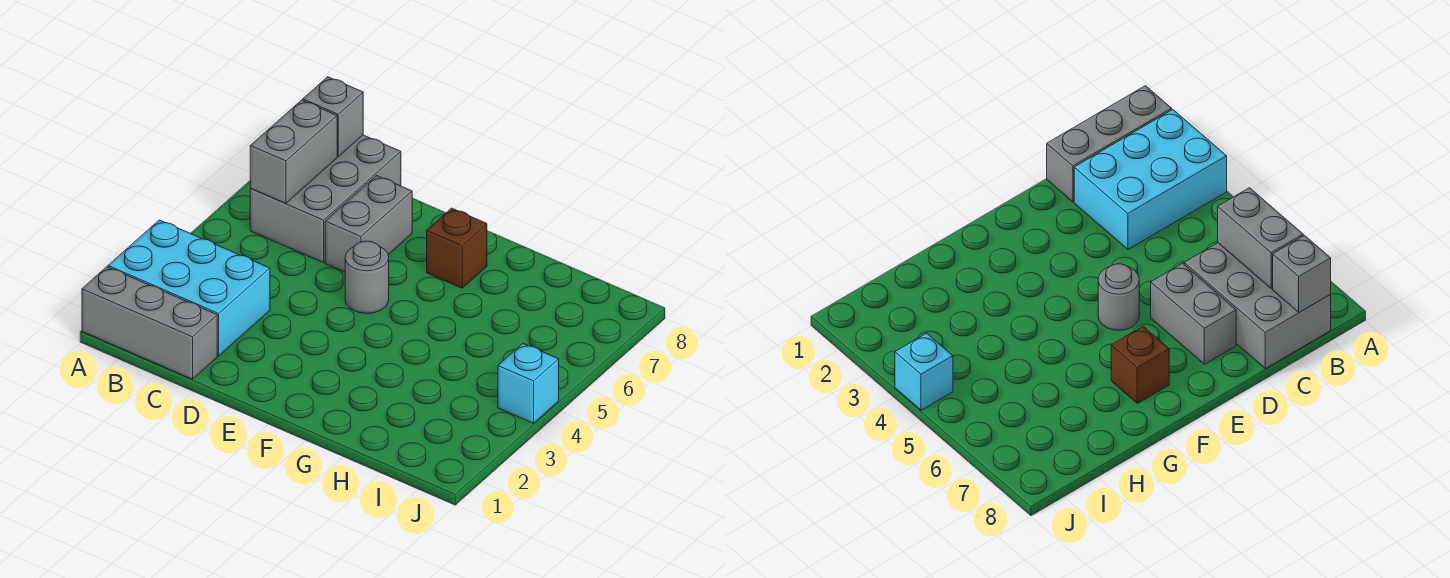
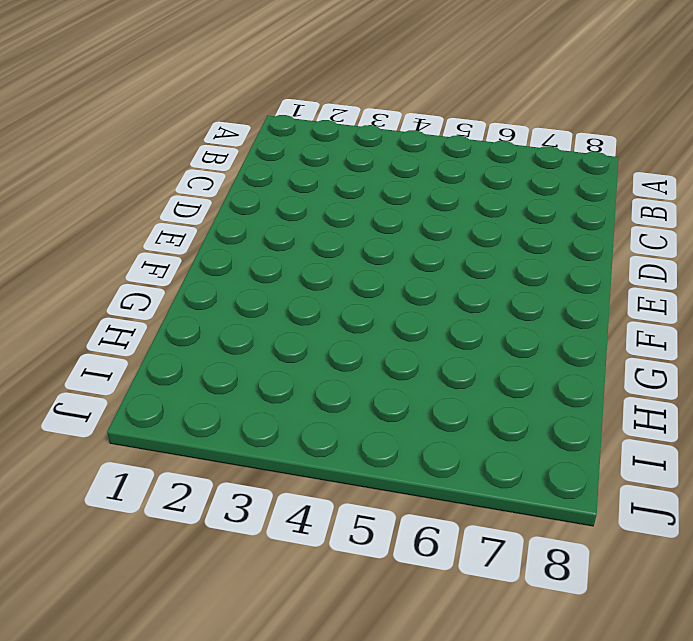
none -> grey brick A1:C1 level 1
none -> cyan brick A2:C3 level 1

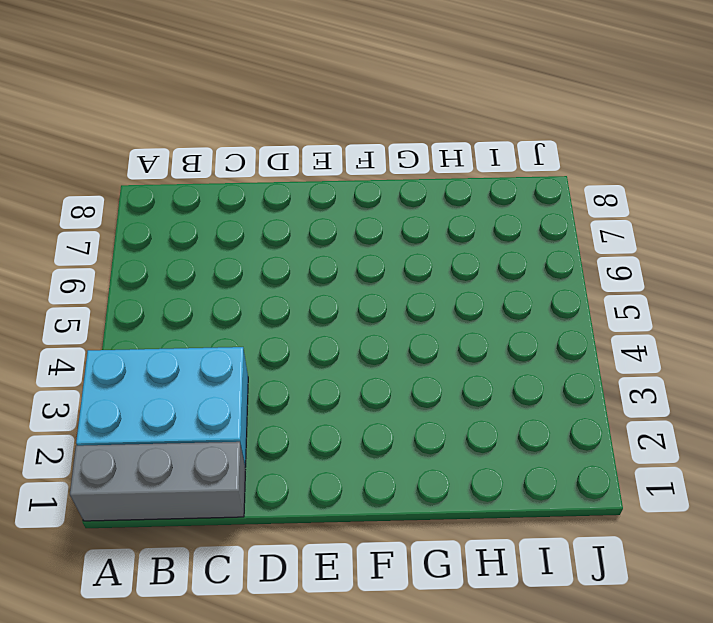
none -> grey brick B6:C8 level 1
none -> grey brick D6:D7 level 1

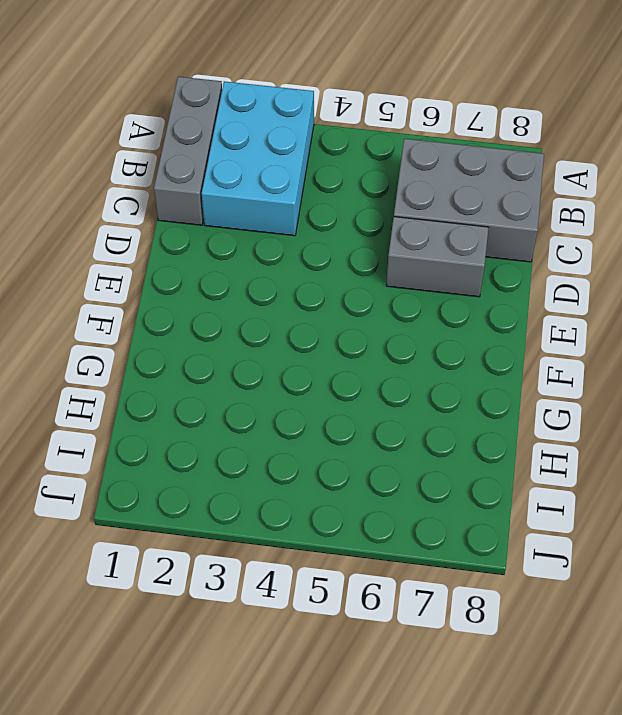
none -> grey round brick E5 level 1
none -> brown brick F7 level 1

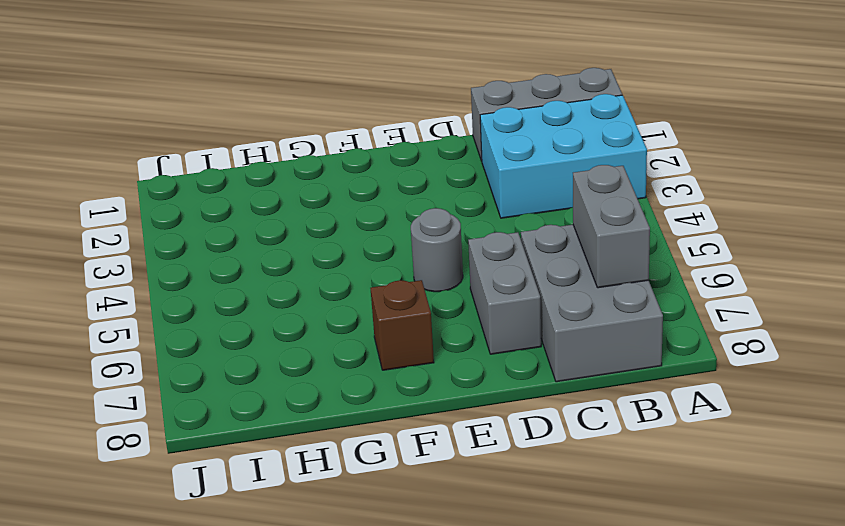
none -> cyan brick J4 level 1
none -> grey brick B8 level 2

